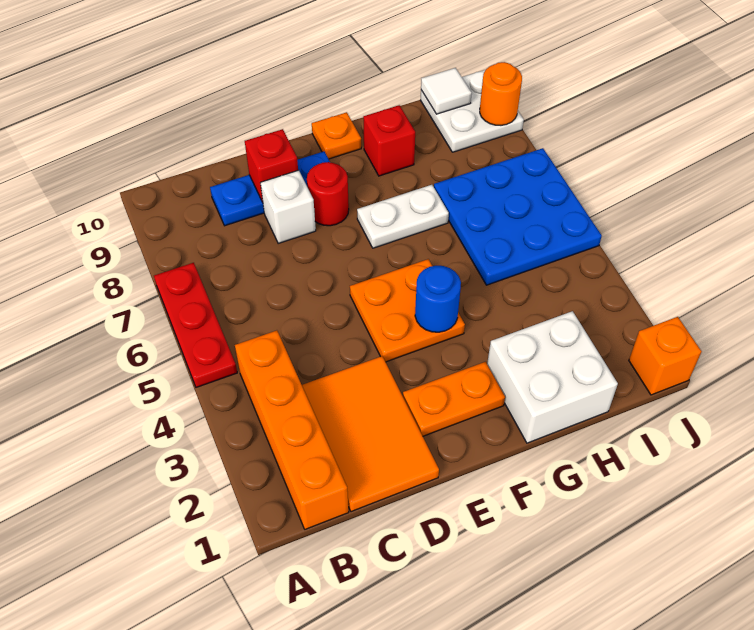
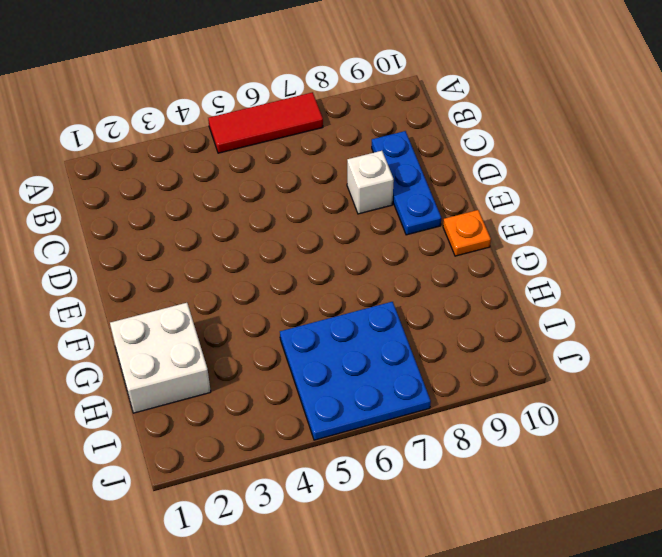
red tile A5:A7 level 1 -> red plate A5:A7 level 1
none -> orange brick B1:B4 level 1
none -> orange tile C1:D3 level 1
none -> orange plate E2:F2 level 1

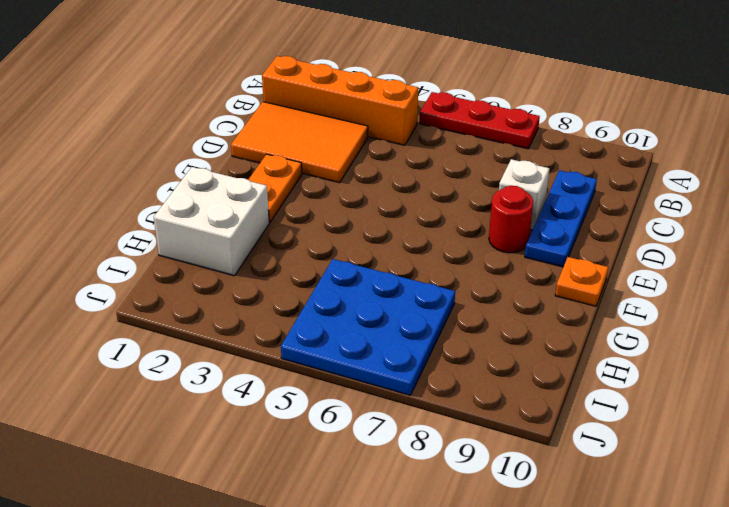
none -> orange plate E4:F5 level 1
none -> white plate F7:G7 level 1
none -> red brick G9 level 1

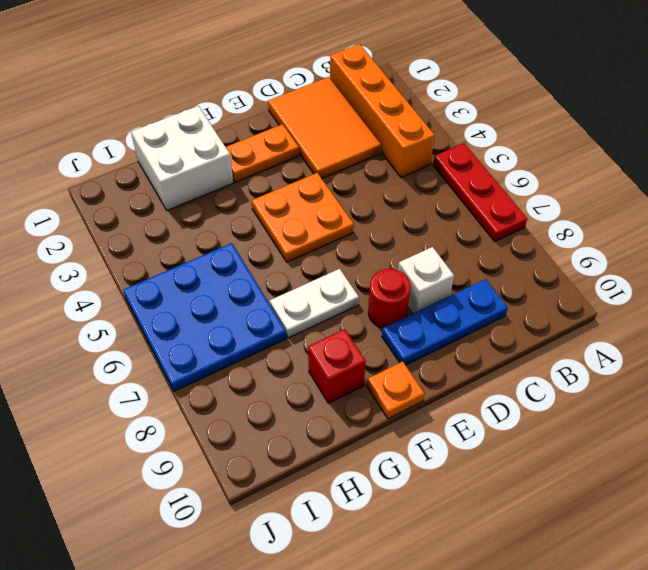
none -> white plate I9:J10 level 1
none -> orange brick J1 level 1
none -> red brick D9 level 2

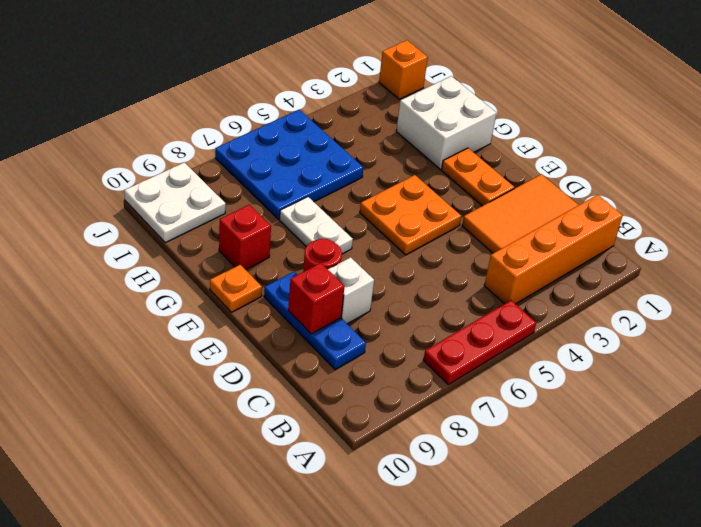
none -> blue round brick F4 level 2
none -> white tile I10 level 2
none -> orange round brick J9 level 2

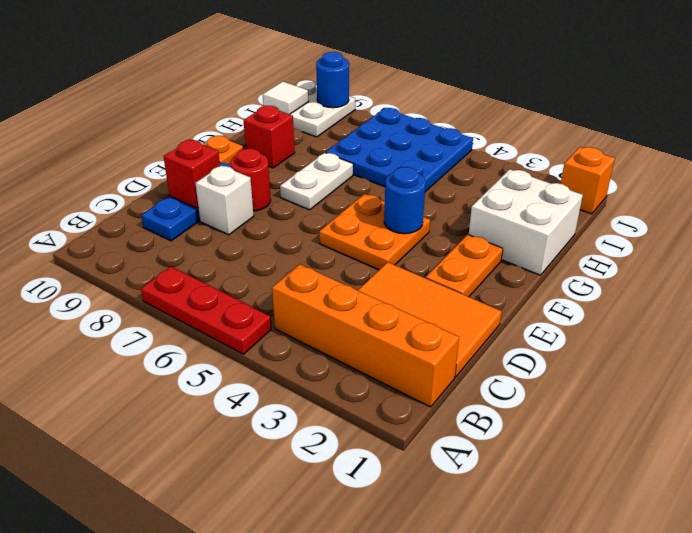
blue round brick J9 level 2 -> orange round brick J9 level 2

